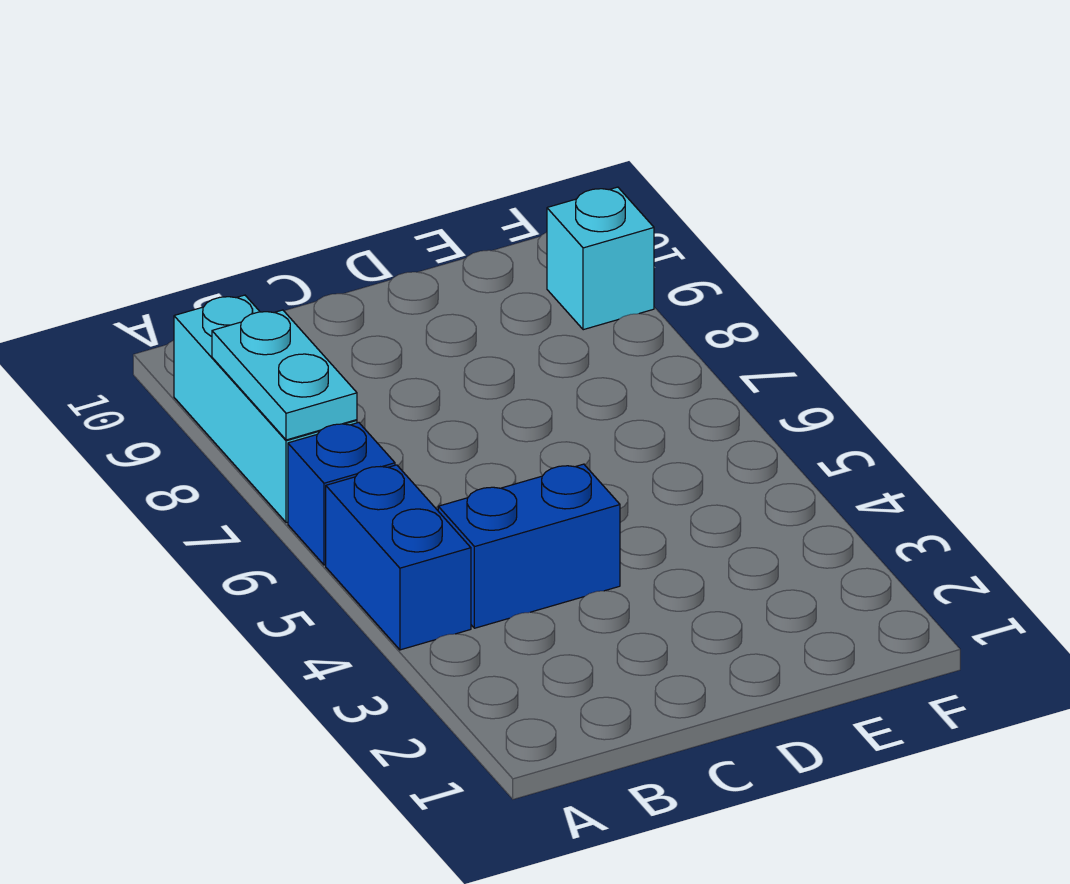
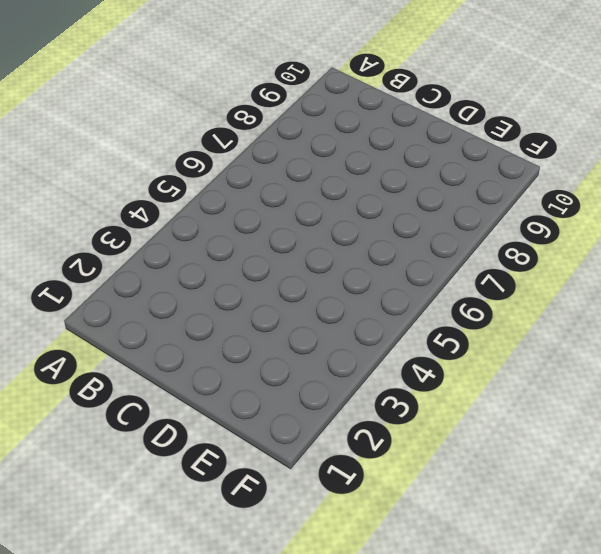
none -> blue brick A4:A5 level 1
none -> blue brick A6 level 1

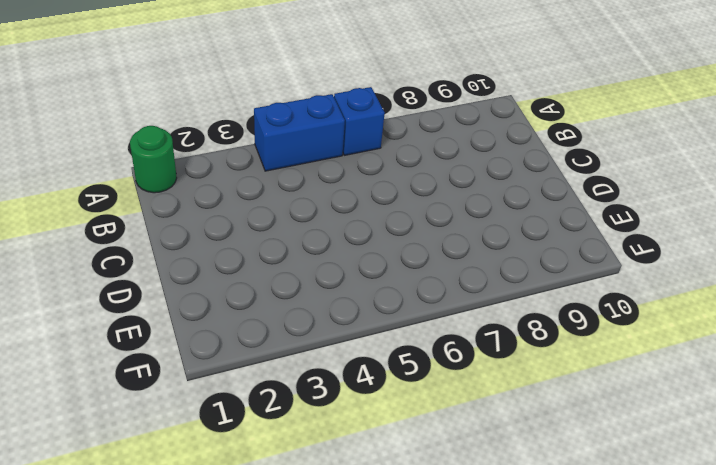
green round brick A1 level 1 -> none
none -> cyan brick A7:A9 level 1
none -> blue brick B4:C4 level 1

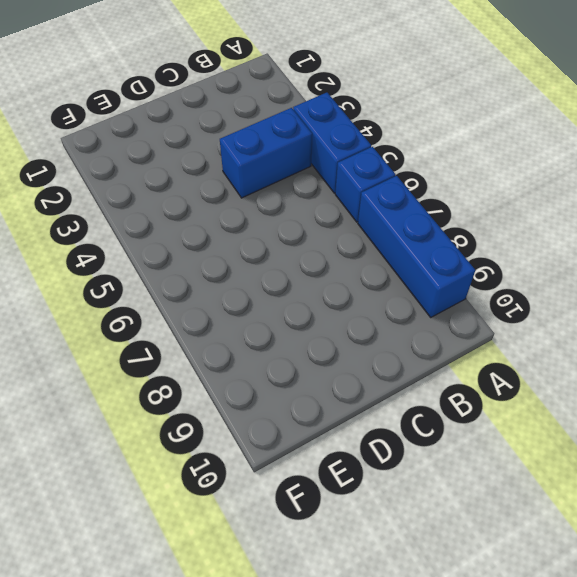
blue brick A7:A9 level 1 -> cyan brick A7:A9 level 1
none -> cyan brick F9 level 1
none -> cyan plate A7:A8 level 2

